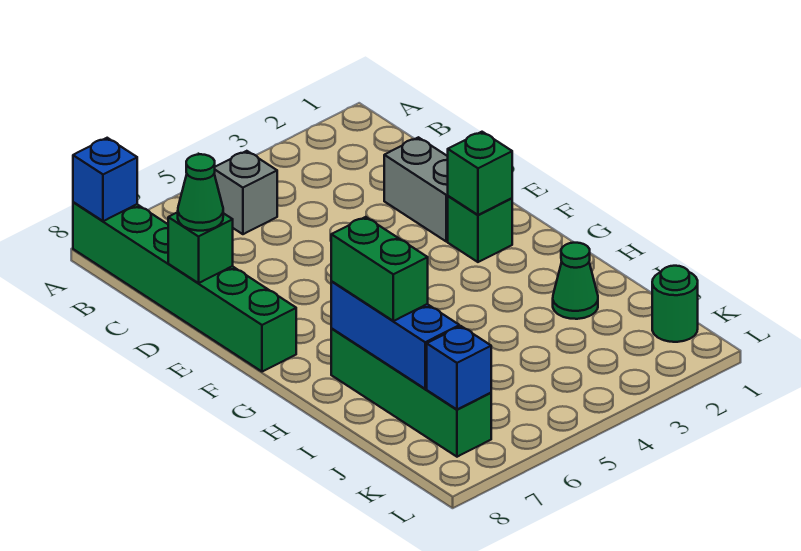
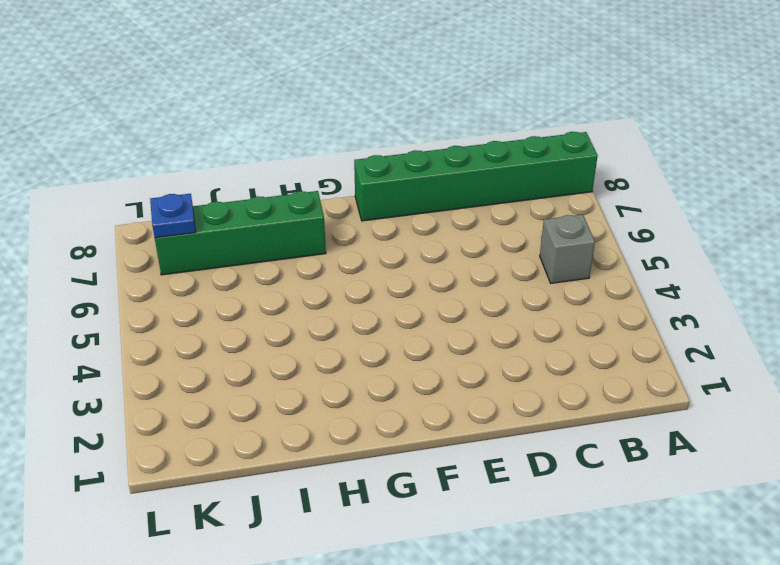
blue plate K7 level 2 -> blue brick K7 level 2
none -> grey brick D2:E2 level 1
none -> green brick F2 level 1
none -> green cone I2 level 1

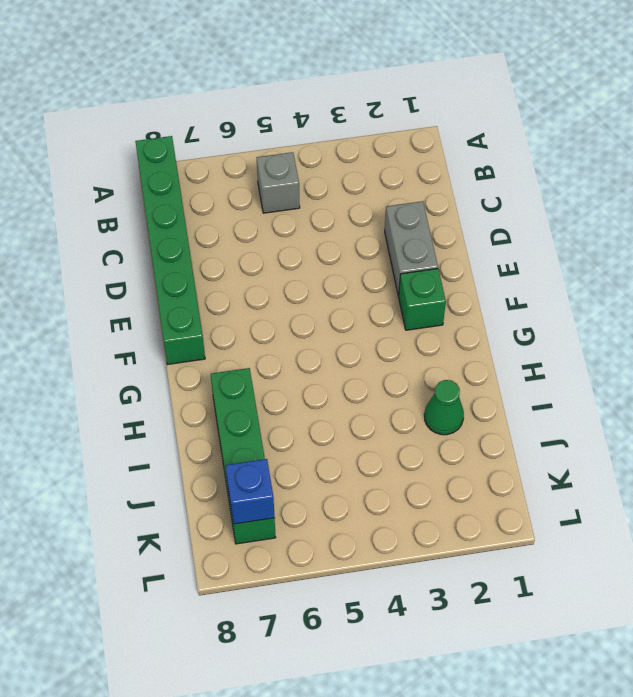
none -> green round brick K1 level 1
none -> blue brick A8 level 2
none -> green brick D8 level 2

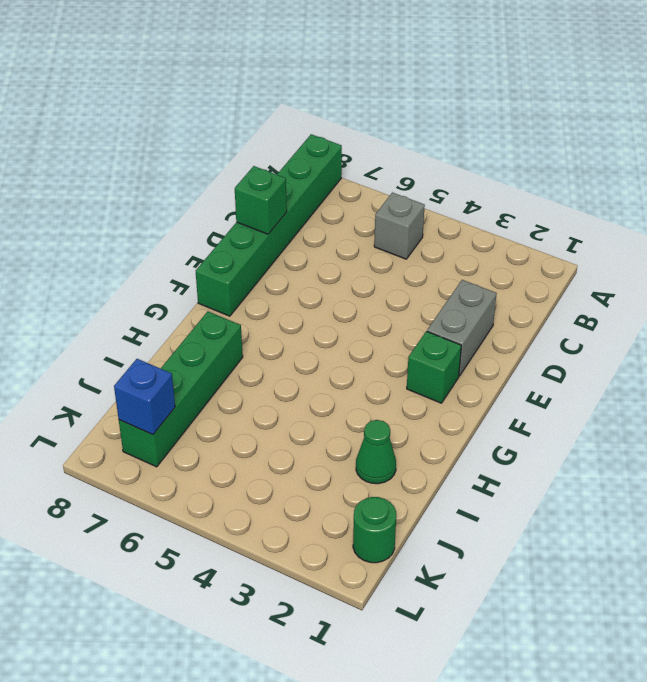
none -> blue brick A8 level 2
none -> green brick F2 level 2
none -> blue brick H7:J7 level 2

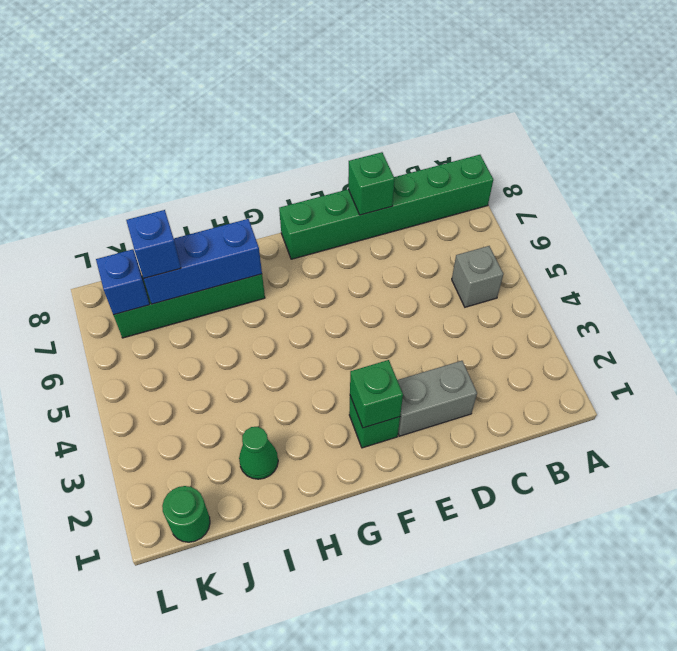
blue brick J7 level 3 -> blue brick A8 level 2
none -> green cone D8 level 3
none -> green brick H7:I7 level 3

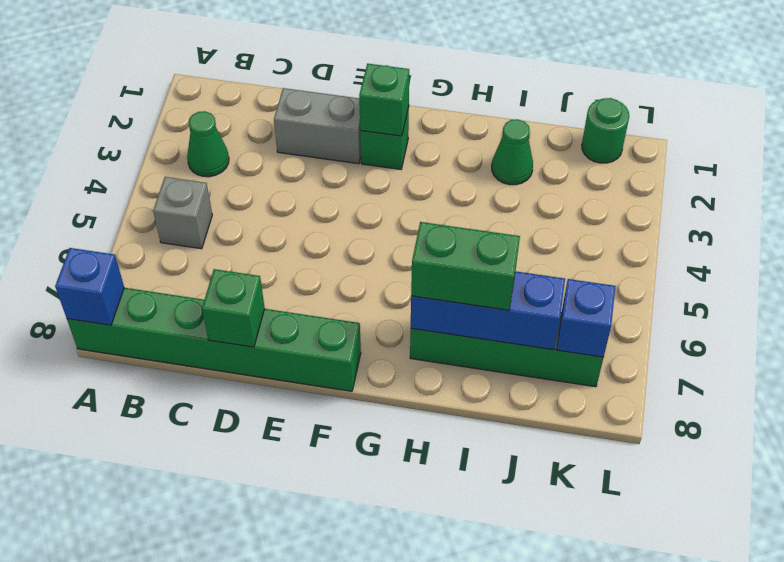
green cone B3 level 1 -> green cone D8 level 3

